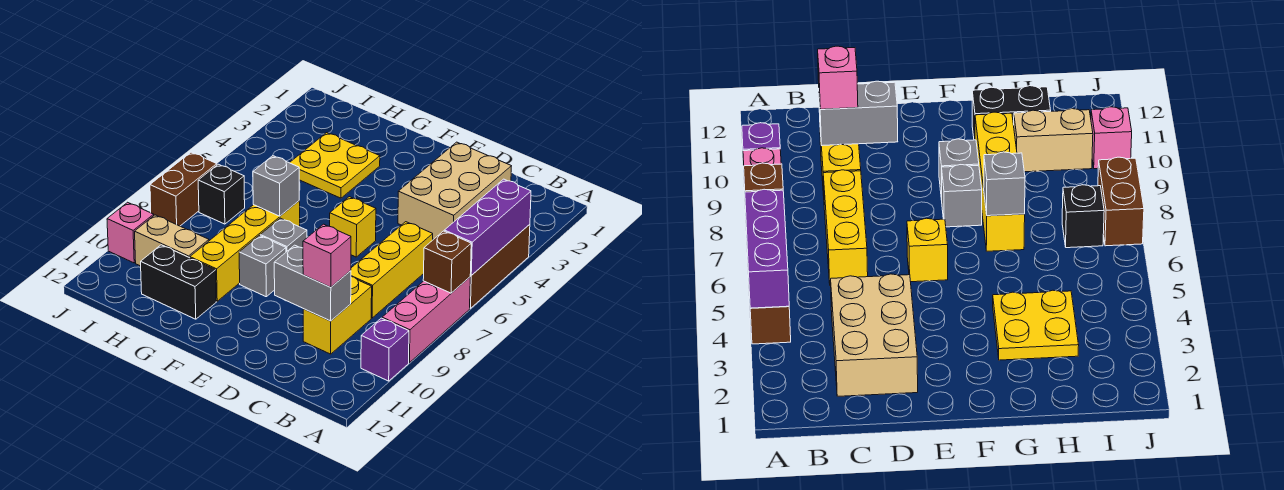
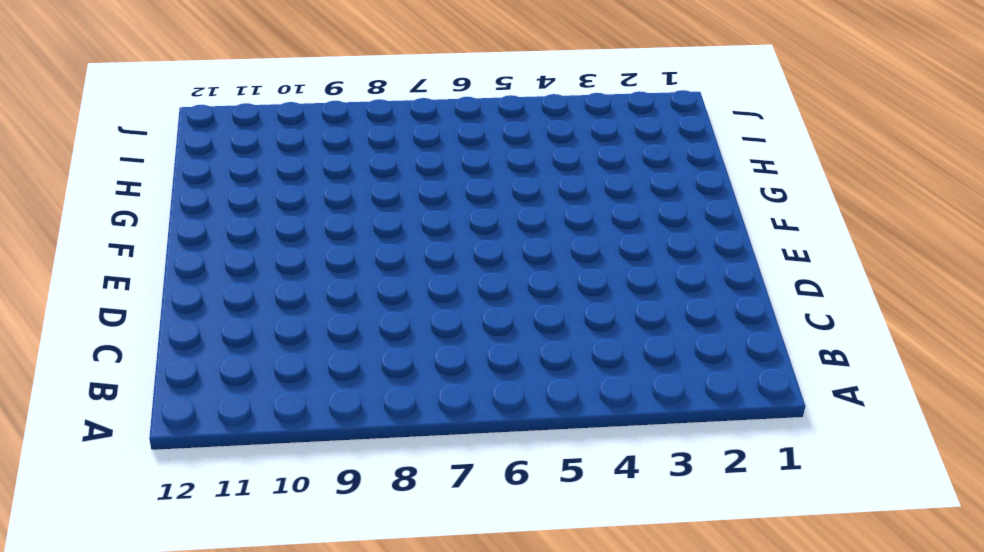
none -> brown brick A4:A6 level 1
none -> pink brick A7:A9 level 1
none -> purple brick A10 level 1

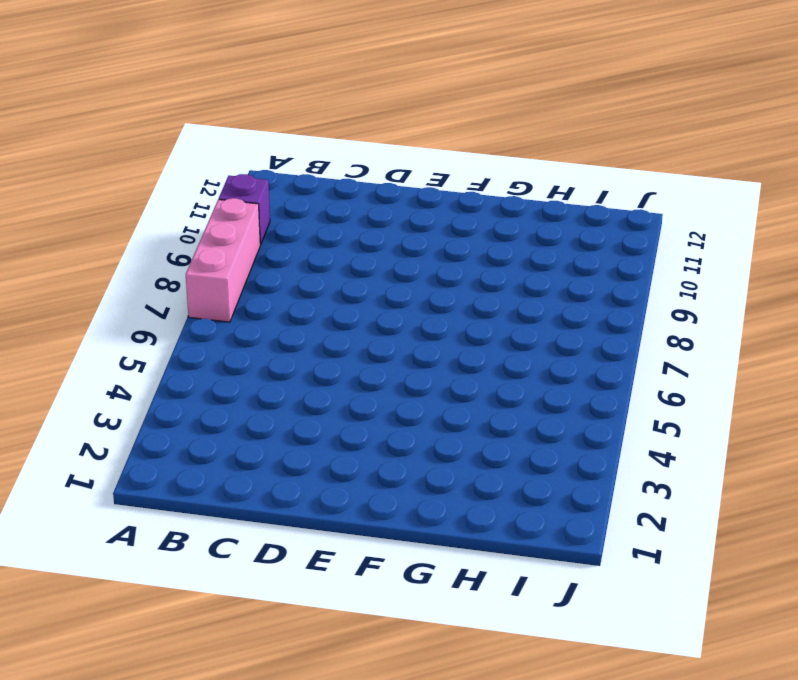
none -> brown brick A4:A6 level 1
none -> tan brick C2:D4 level 1
none -> yellow brick C6:C8 level 1

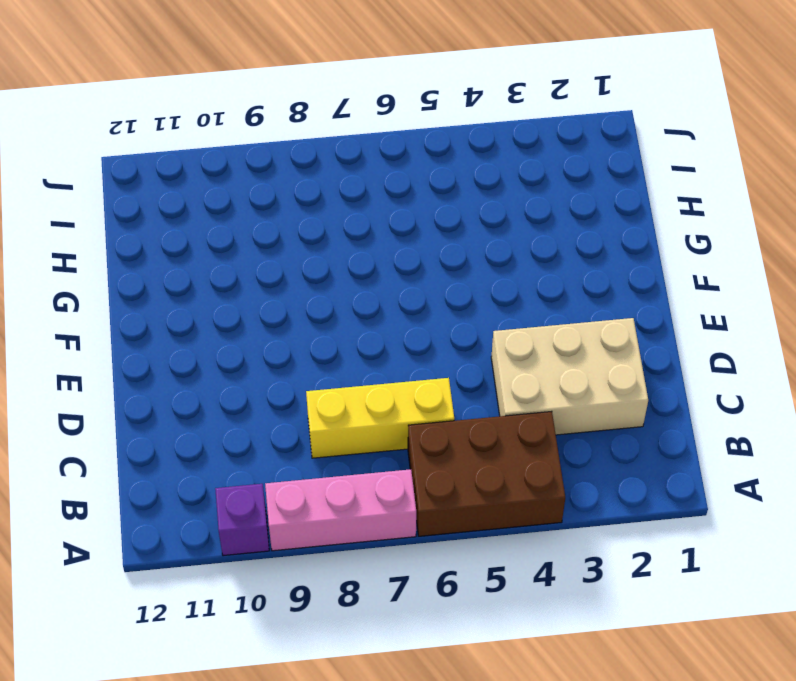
brown brick A4:B6 level 1 -> brown brick A4:A6 level 1
none -> yellow brick C9:C10 level 1
none -> yellow brick E6 level 1
none -> grey brick F8 level 1

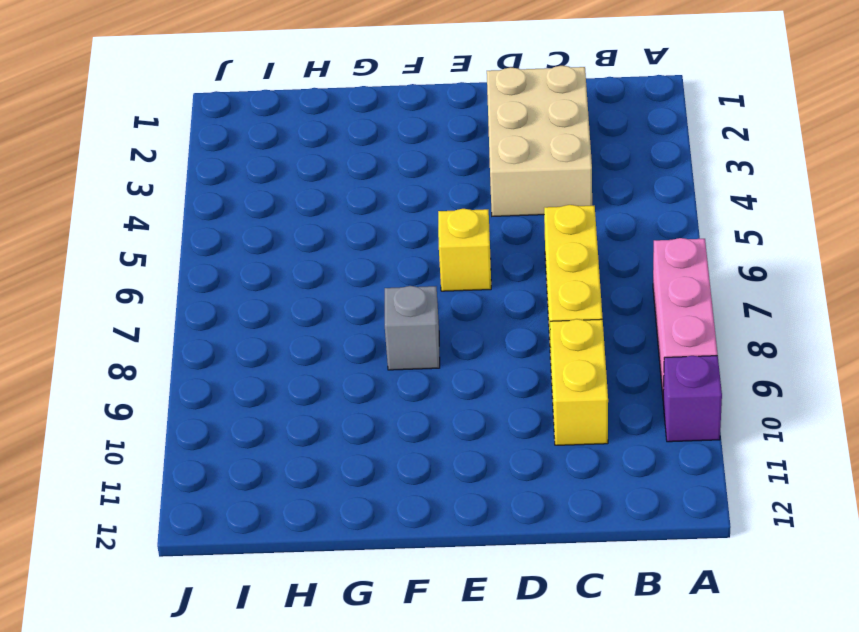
none -> brown brick A4:A6 level 1
none -> grey brick F9 level 1
none -> yellow plate G3:H4 level 1

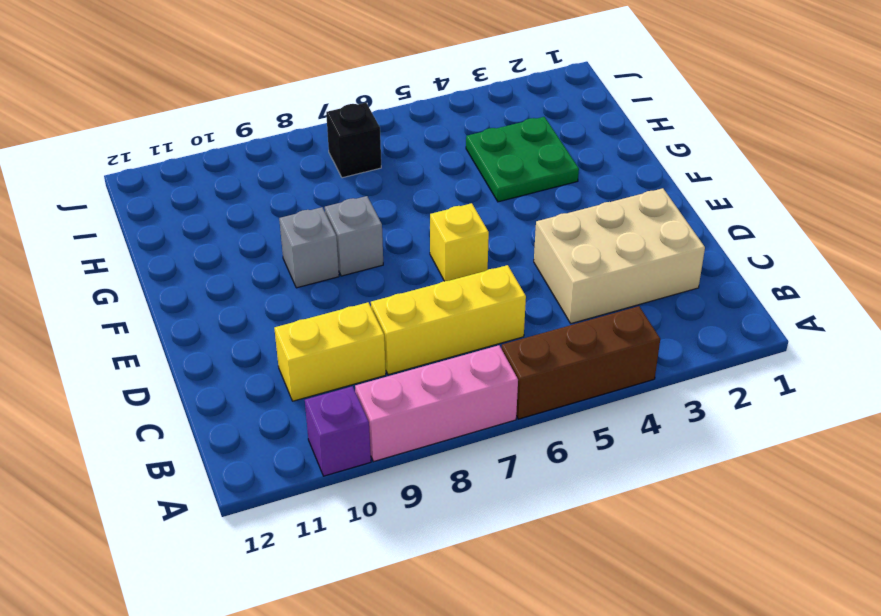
green plate G3:H4 level 1 -> yellow plate G3:H4 level 1
none -> yellow brick G7:G10 level 1
none -> black brick G11:H11 level 1
none -> tan brick H10:I10 level 1

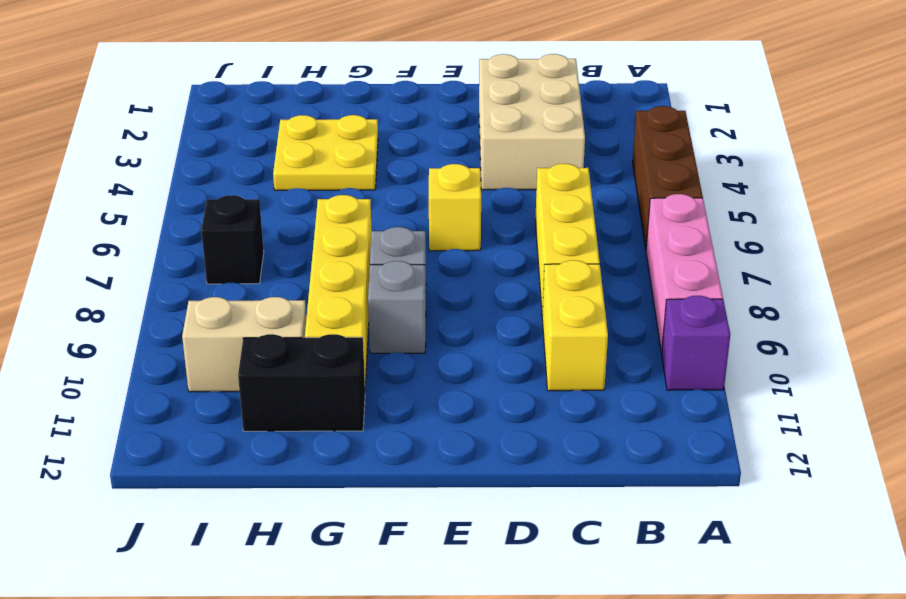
none -> brown brick J7:J8 level 1
none -> pink brick J10 level 1
none -> purple brick A4:A6 level 2

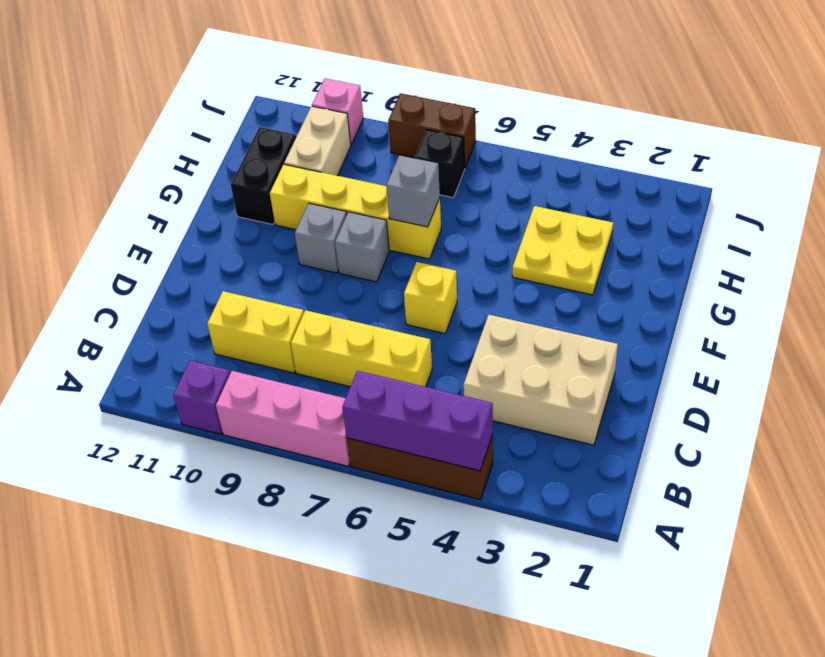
none -> brown brick A7 level 2
none -> grey brick C10:D10 level 2
none -> pink brick C10 level 3

